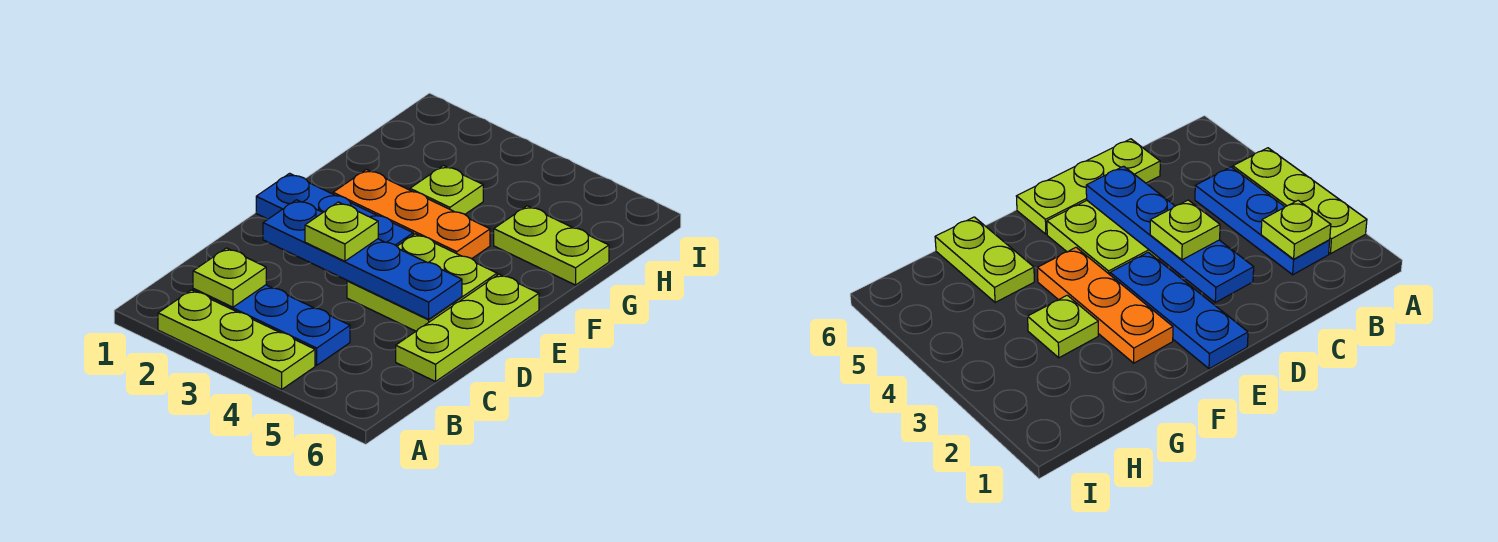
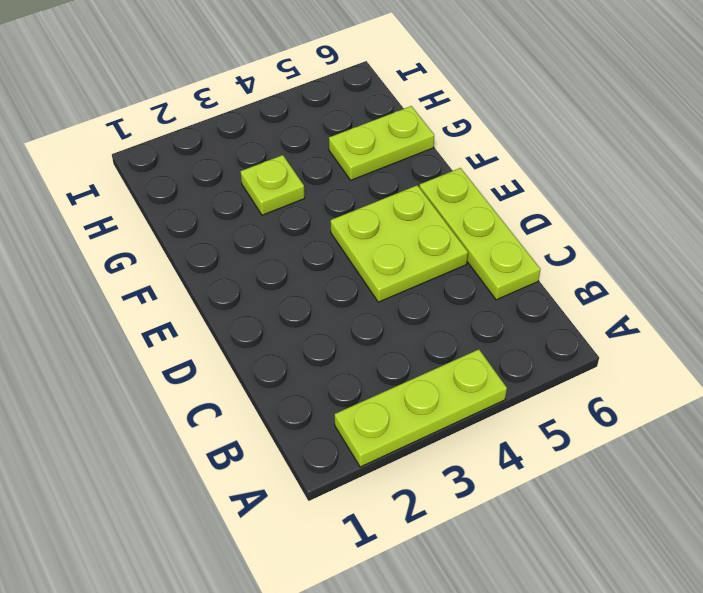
none -> blue plate B2:B4 level 1
none -> blue plate E1:E3 level 1

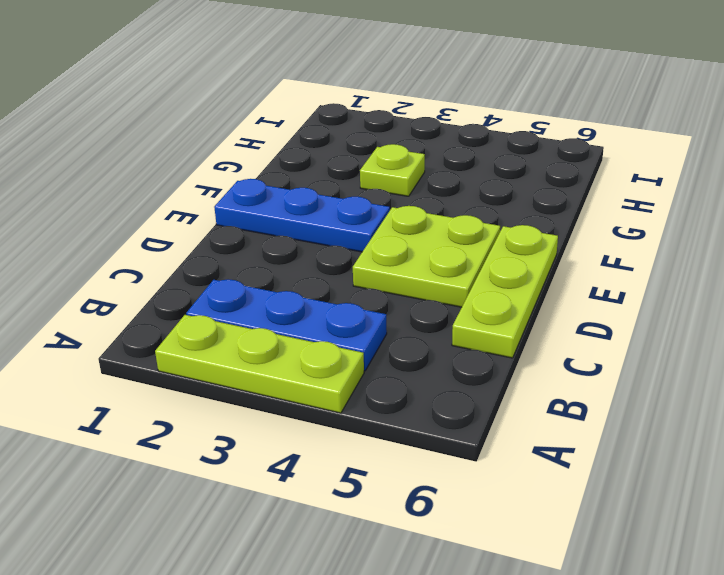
none -> orange plate F2:F4 level 1
none -> lime plate G5:G6 level 1

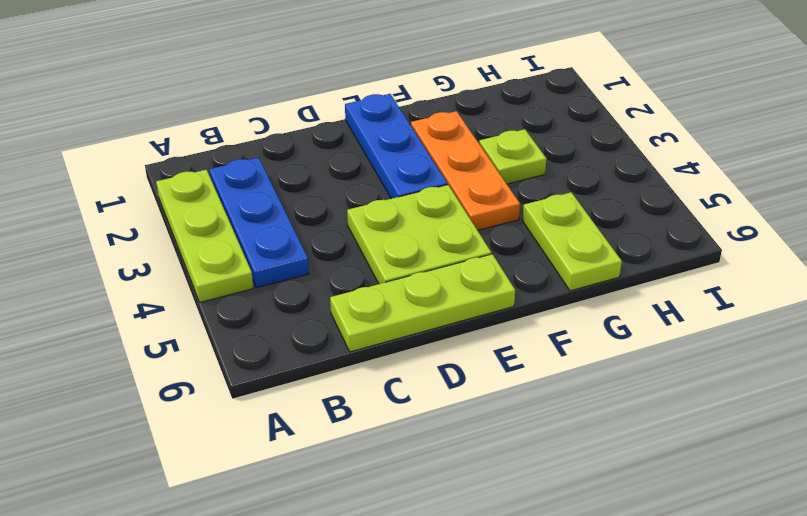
none -> lime plate B2 level 2
none -> blue plate D2:D5 level 2

